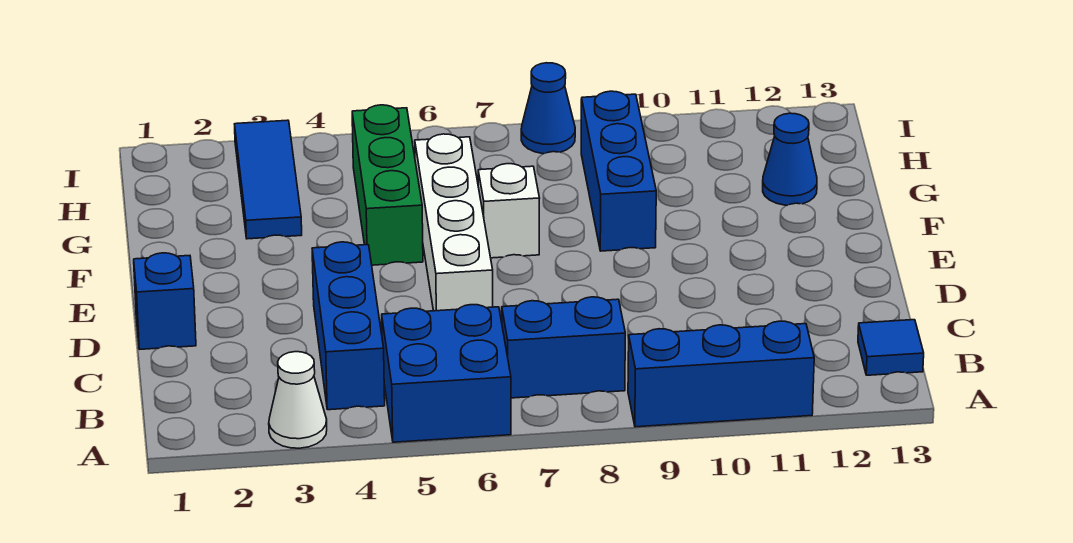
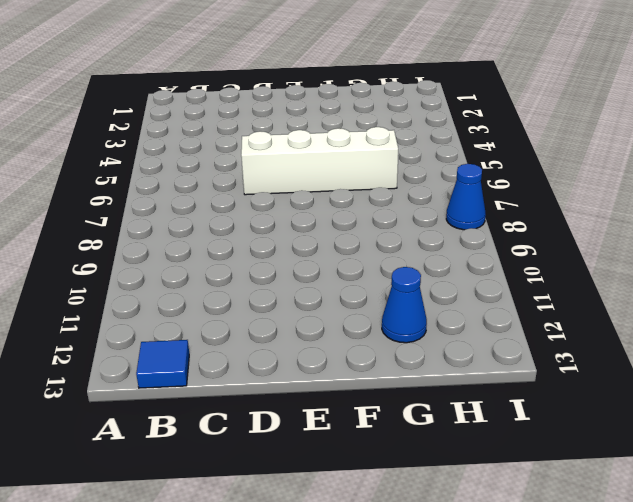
none -> white cone A3 level 1
none -> blue brick A5:B6 level 1
none -> blue brick A9:A11 level 1

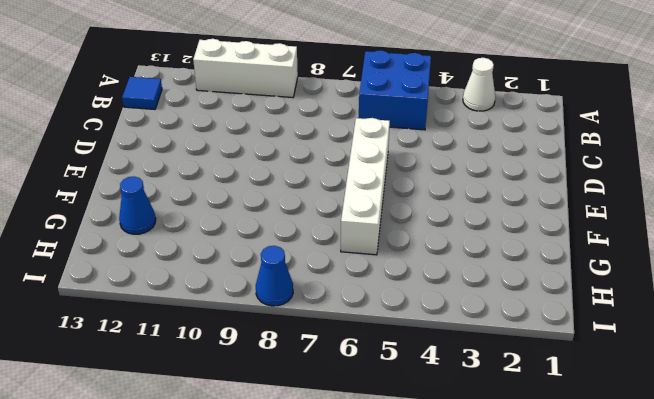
white brick A9:A11 level 1 -> blue brick A9:A11 level 1
none -> blue brick B4:D4 level 1
none -> blue brick B7:B8 level 1
none -> blue brick D1 level 1

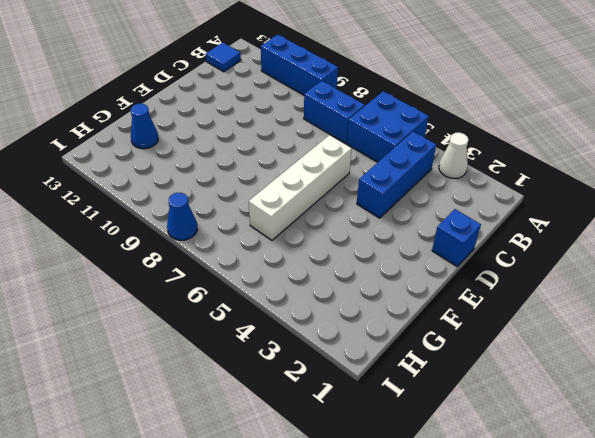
none -> green brick F5:H5 level 1
none -> white brick F7 level 1
none -> blue brick F9:H9 level 1

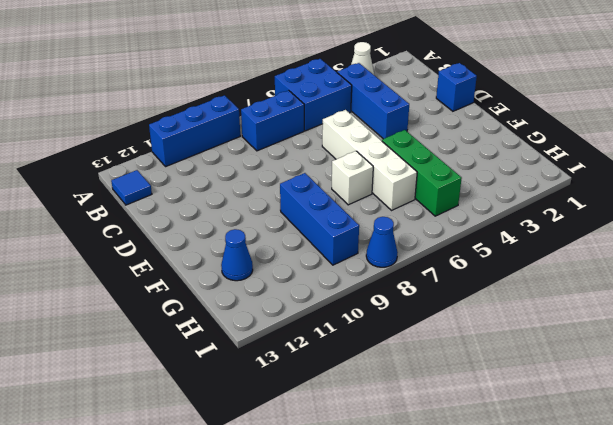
none -> blue tile G3:I3 level 1

